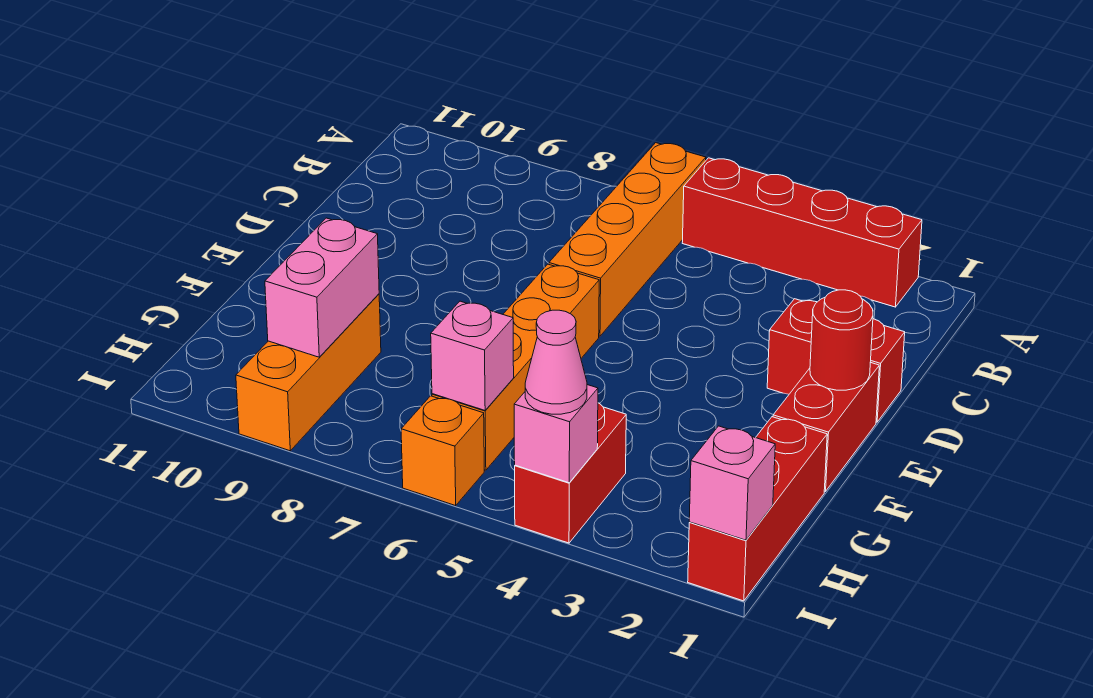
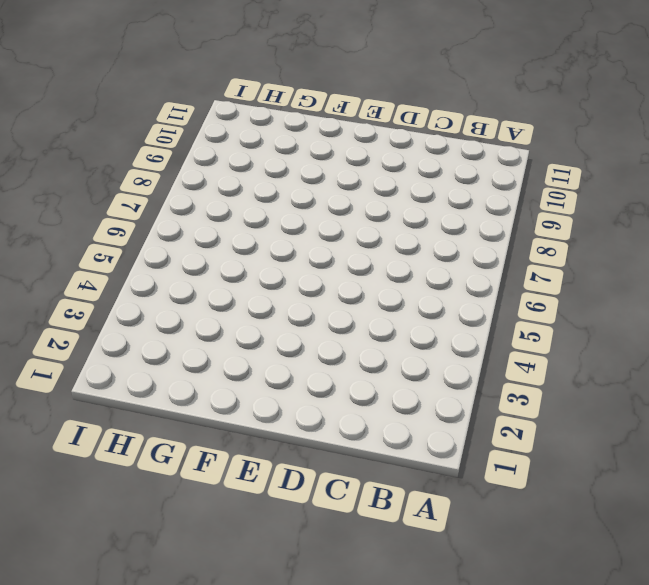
none -> red brick A2:A5 level 1
none -> orange brick A6:D6 level 1
none -> red brick D1:D2 level 1

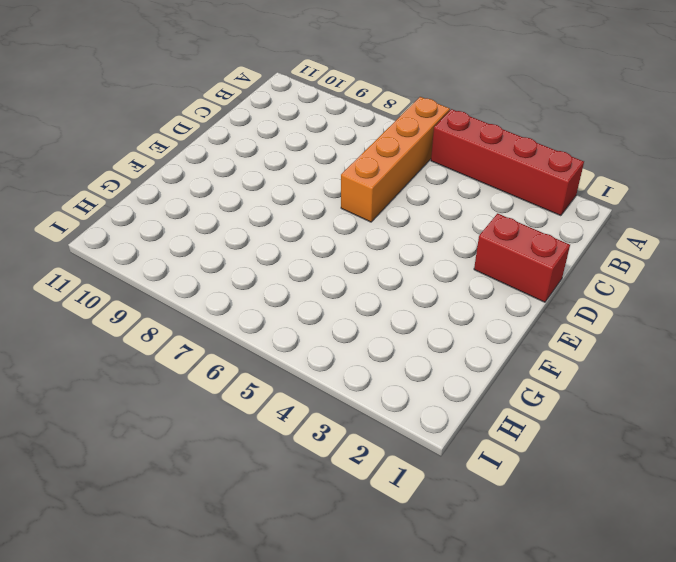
none -> red brick E1:F1 level 1
none -> orange brick E6:H6 level 1
none -> red brick G1:I1 level 1

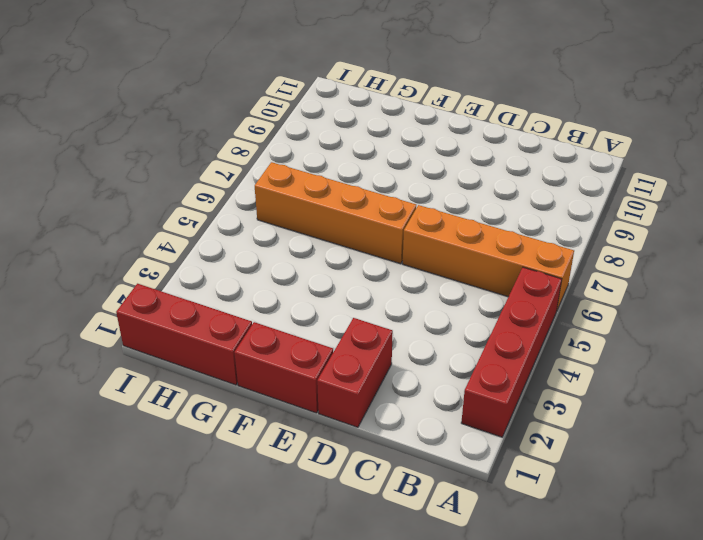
none -> orange brick G9:I9 level 1
none -> red brick H4:I4 level 1
none -> orange brick I6 level 1

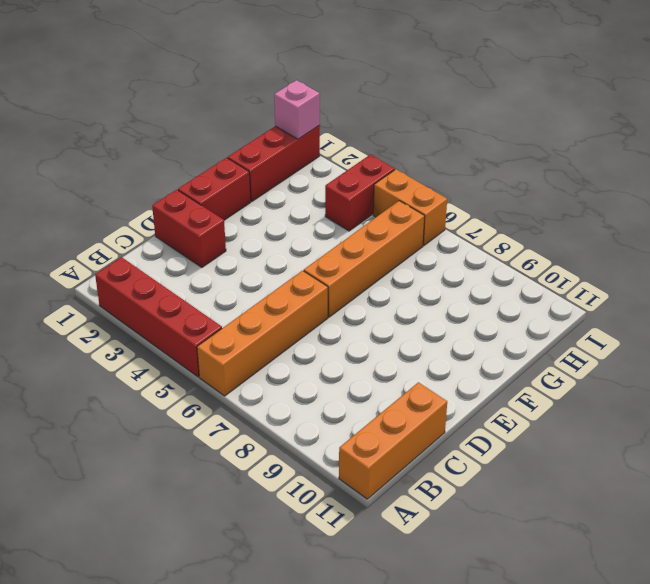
orange brick A11:C11 level 1 -> orange brick G9:I9 level 1
orange brick I5:I6 level 1 -> orange brick I6 level 1
none -> red round brick E1 level 2
none -> pink brick G9:H9 level 2
none -> pink brick H6 level 2

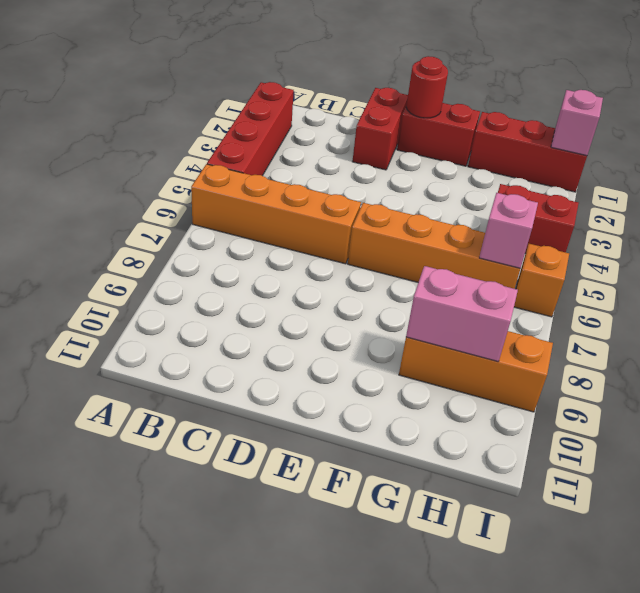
none -> pink brick I4 level 2
none -> pink cone I4 level 3

